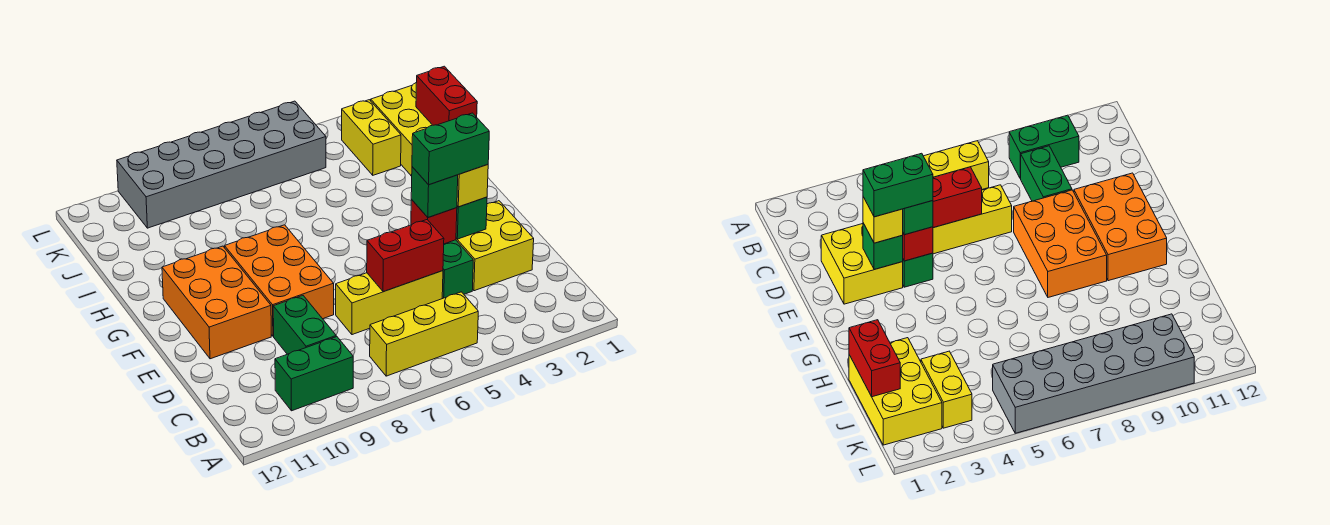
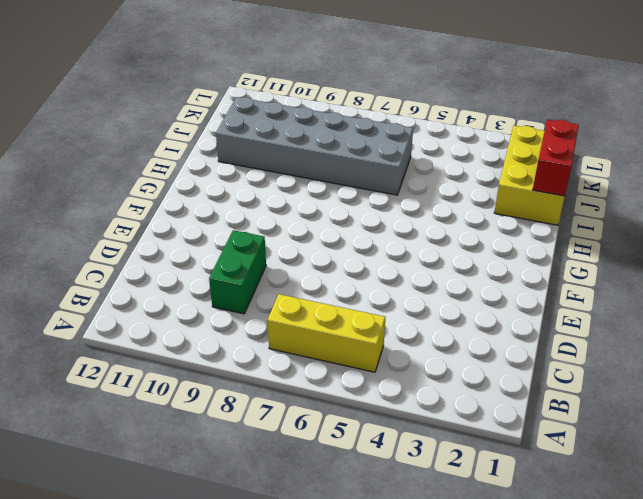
grey brick I6:J11 level 1 -> grey brick K5:L10 level 1
none -> green brick B9:B10 level 1
none -> yellow brick D2:E3 level 1
none -> green brick D4:E4 level 1

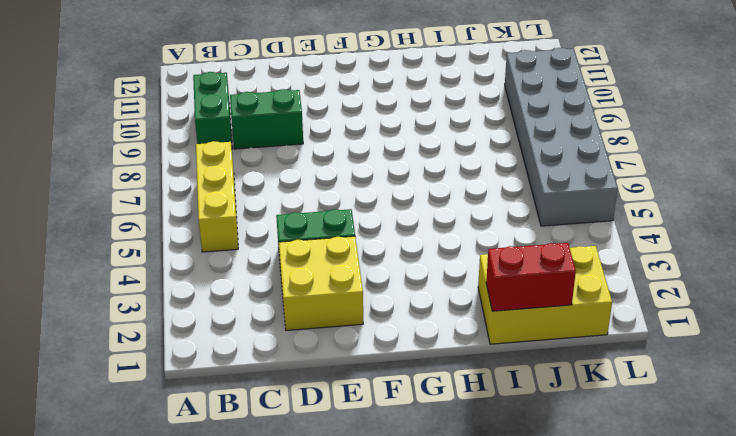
none -> yellow brick D5:D7 level 1
none -> orange brick E8:G9 level 1
none -> orange brick E10:G11 level 1

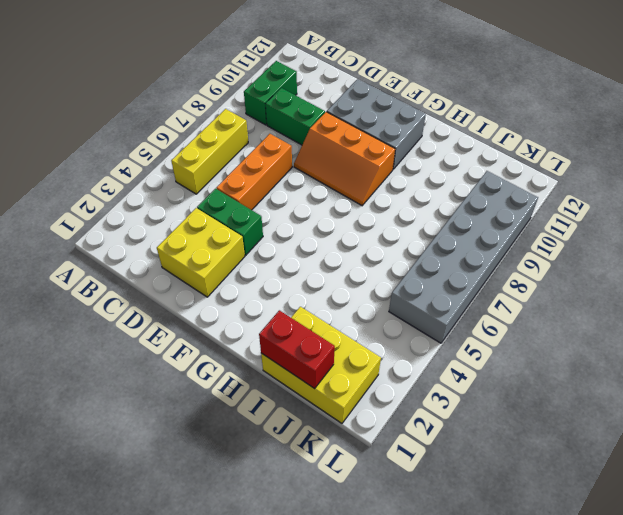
orange brick D5:D7 level 1 -> yellow brick D5:D7 level 1
orange slope E8:G9 level 1 top 9 -> orange brick E8:G9 level 1
grey brick E10:G11 level 1 -> orange brick E10:G11 level 1
none -> yellow brick J3:K3 level 1
none -> red brick D5:D6 level 2
none -> green brick E3 level 2

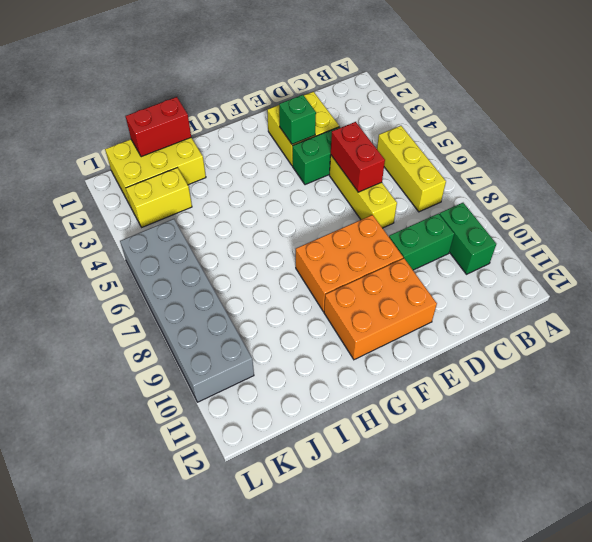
none -> red brick E4 level 2
none -> yellow brick E3 level 3
none -> green brick E4 level 3

